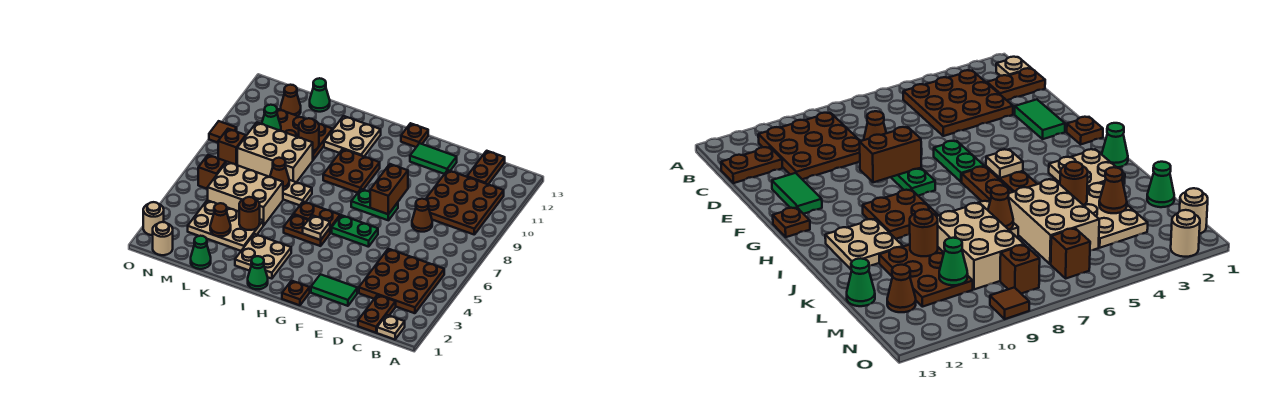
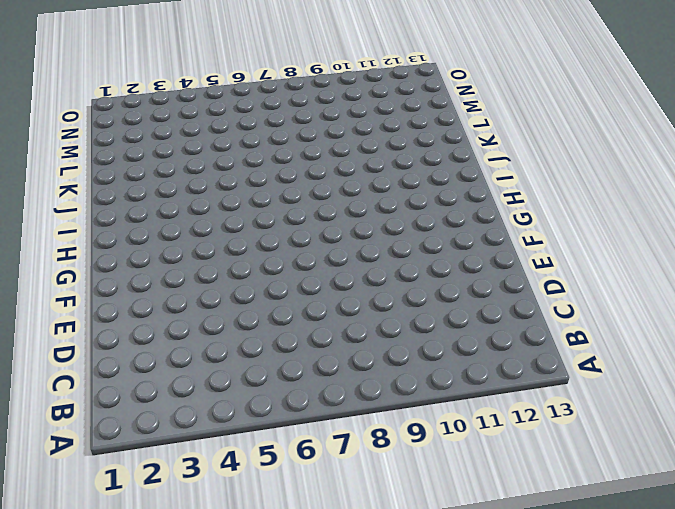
none -> tan plate B1 level 1
none -> brown plate B3:D5 level 1
none -> brown plate B9:D11 level 1
none -> brown plate C1:C2 level 1

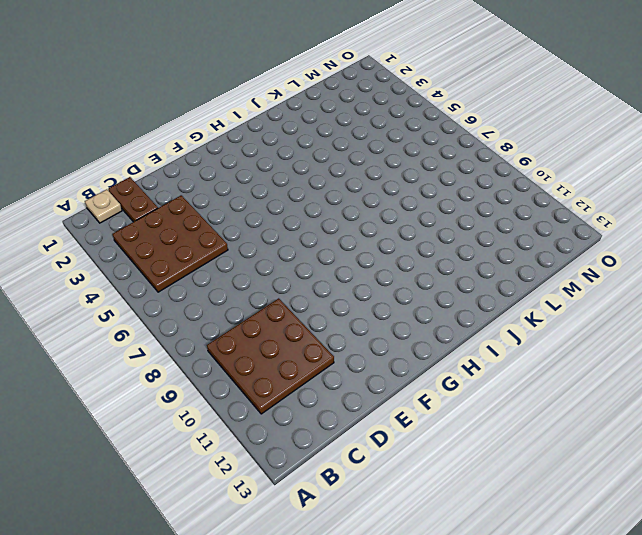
none -> brown plate C12:C13 level 1
none -> brown cone D8 level 1
none -> green tile E2:F2 level 1
none -> green tile E12:F12 level 1

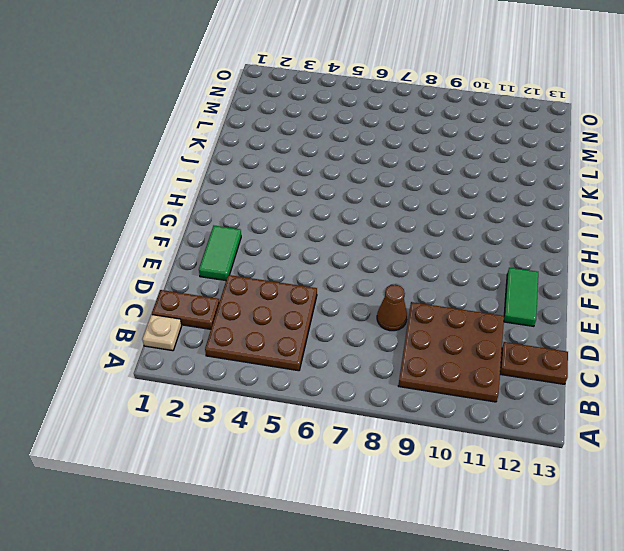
none -> green plate F6:G6 level 1
none -> green plate F8:G8 level 1
none -> brown plate G1 level 1
none -> brown plate G13 level 1

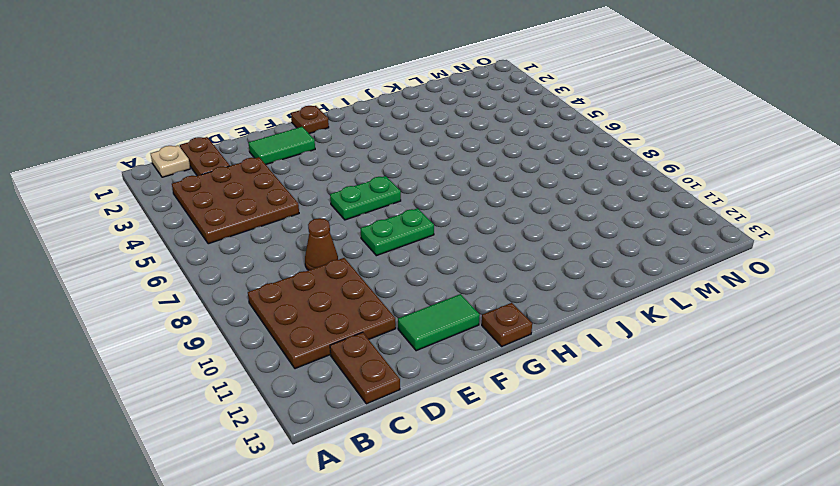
none -> brown plate H5:I5 level 1
none -> brown plate H6:I6 level 1
none -> brown plate H9:I10 level 1
none -> green cone I1 level 1

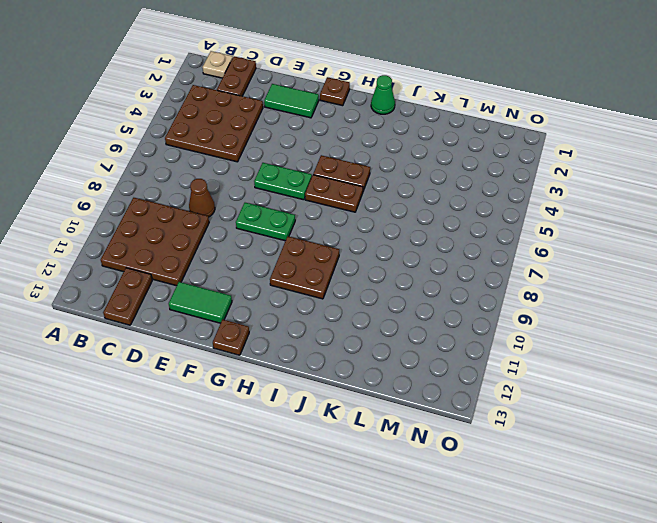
none -> tan plate I2:J3 level 1
none -> tan plate I11:J12 level 1
none -> tan plate J7:K7 level 1
none -> tan plate K3:M4 level 1

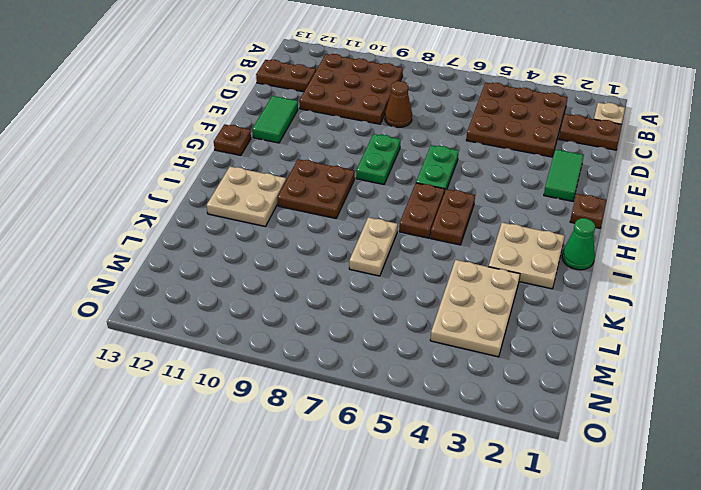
none -> tan brick K5:M6 level 1
none -> tan brick K8:M9 level 1
none -> brown plate K10:M11 level 1
none -> green cone L1 level 1

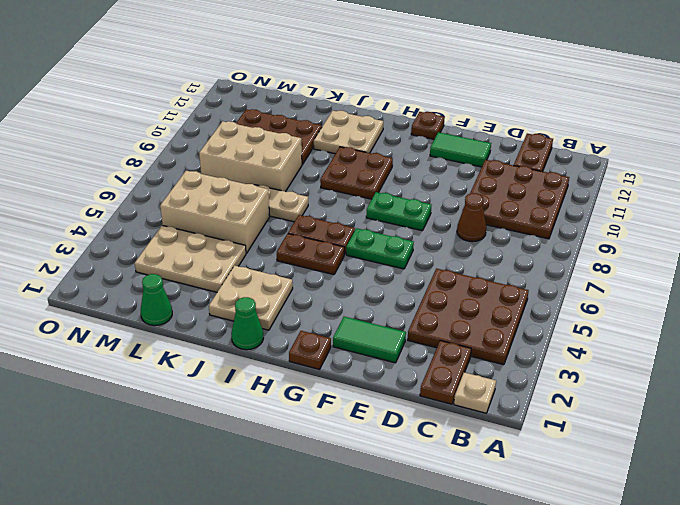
none -> green cone L13 level 1
none -> brown cone M12 level 1
none -> tan round brick N1 level 1
none -> brown brick N6 level 1

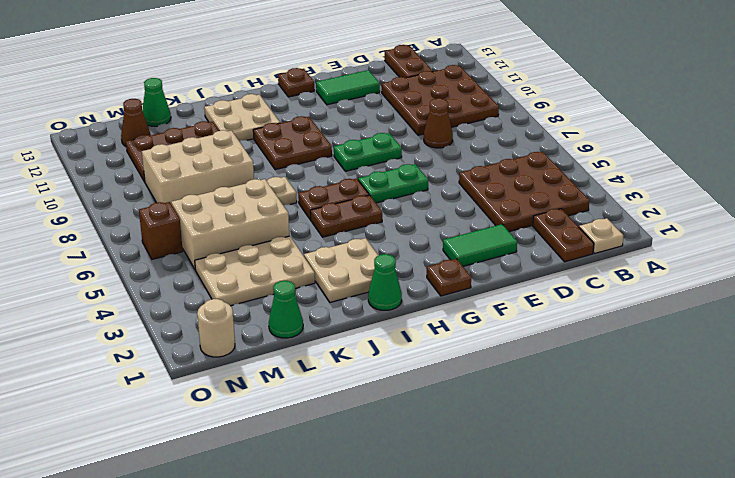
none -> brown brick N8 level 1
none -> tan round brick O2 level 1
none -> brown tile O9 level 1
none -> brown brick F8:F9 level 2

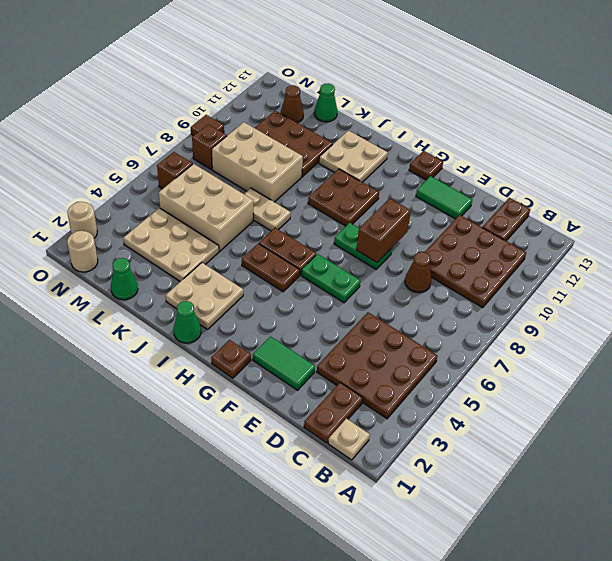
none -> tan plate H5 level 2
none -> brown round brick K4 level 2
none -> brown cone K7 level 2
none -> brown round brick K10 level 2

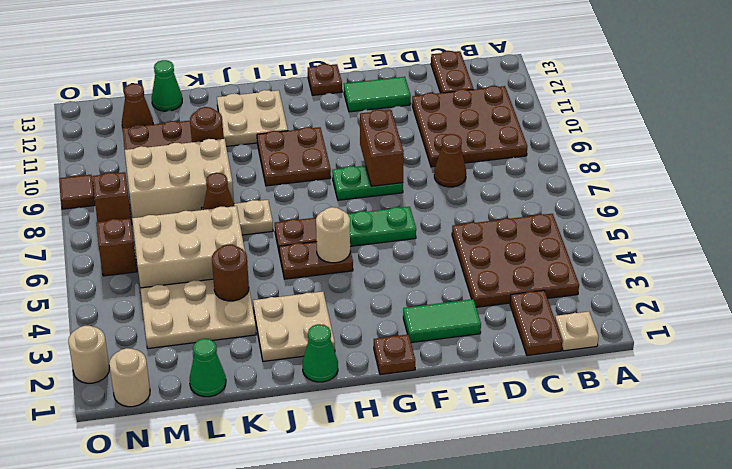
tan round brick H5 level 2 -> tan plate H5 level 2
none -> brown cone L3 level 2
none -> green cone M10 level 2

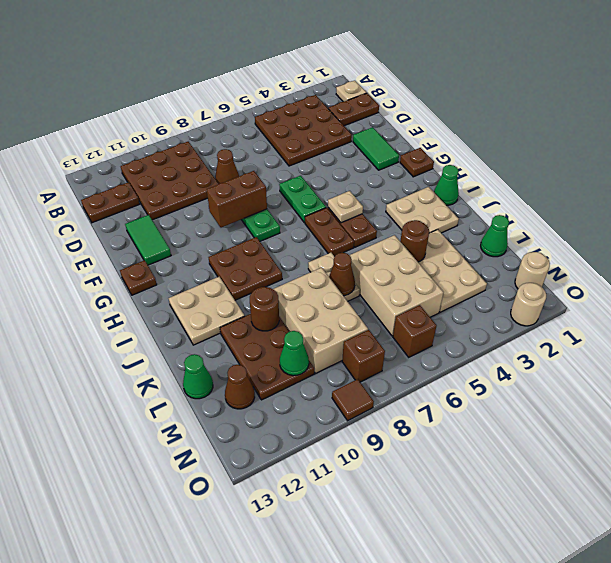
none -> brown cone L3 level 2

